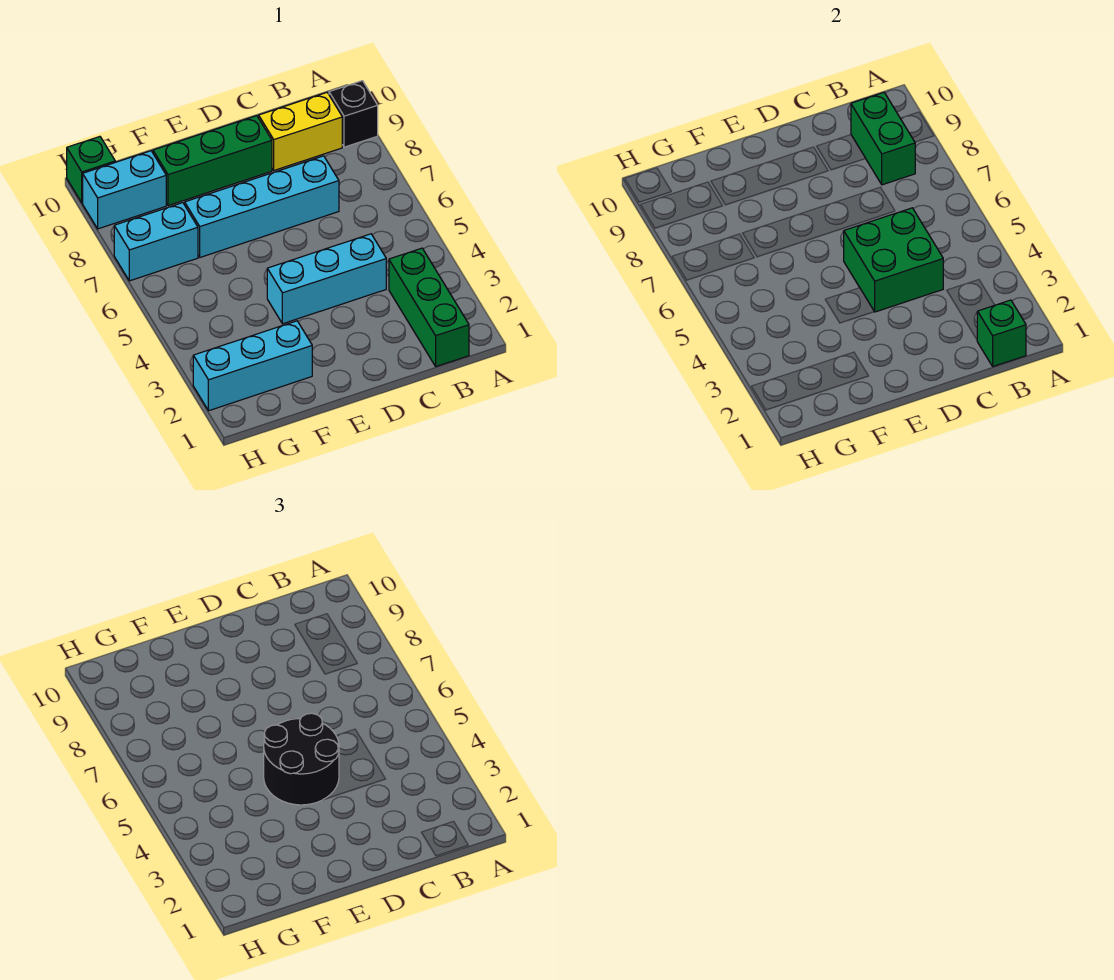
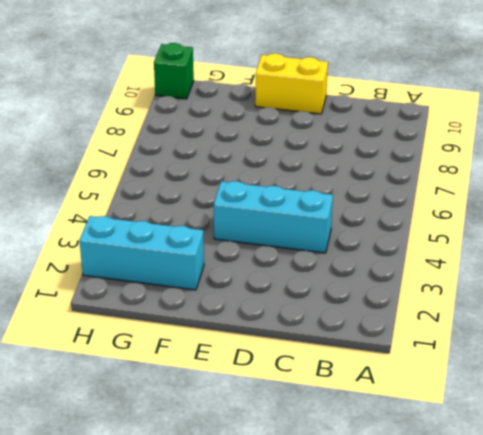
yellow brick D10:E10 level 1 -> yellow brick B9:C9 level 1
none -> black brick A9 level 1
none -> green brick B1:B3 level 1
none -> cyan brick C7:F7 level 1

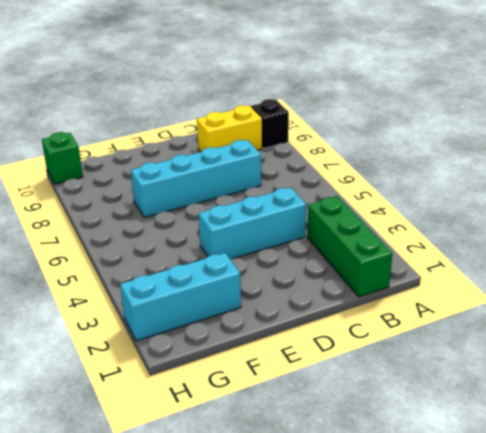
none -> green brick D9:F9 level 1
none -> cyan brick G7:H7 level 1
none -> cyan brick G9:H9 level 1

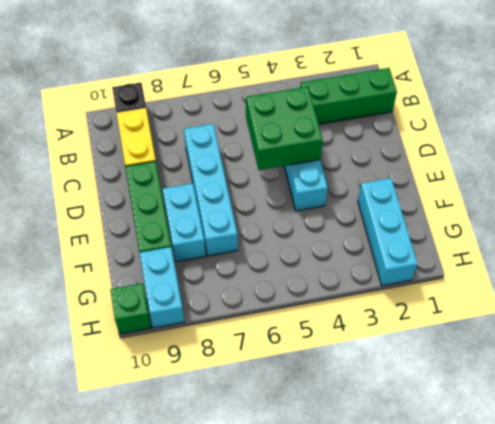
cyan brick E8:F8 level 1 -> cyan brick G7:H7 level 1
none -> green brick B1 level 2
none -> green brick B8:B9 level 2
none -> black round brick D4:E5 level 3

